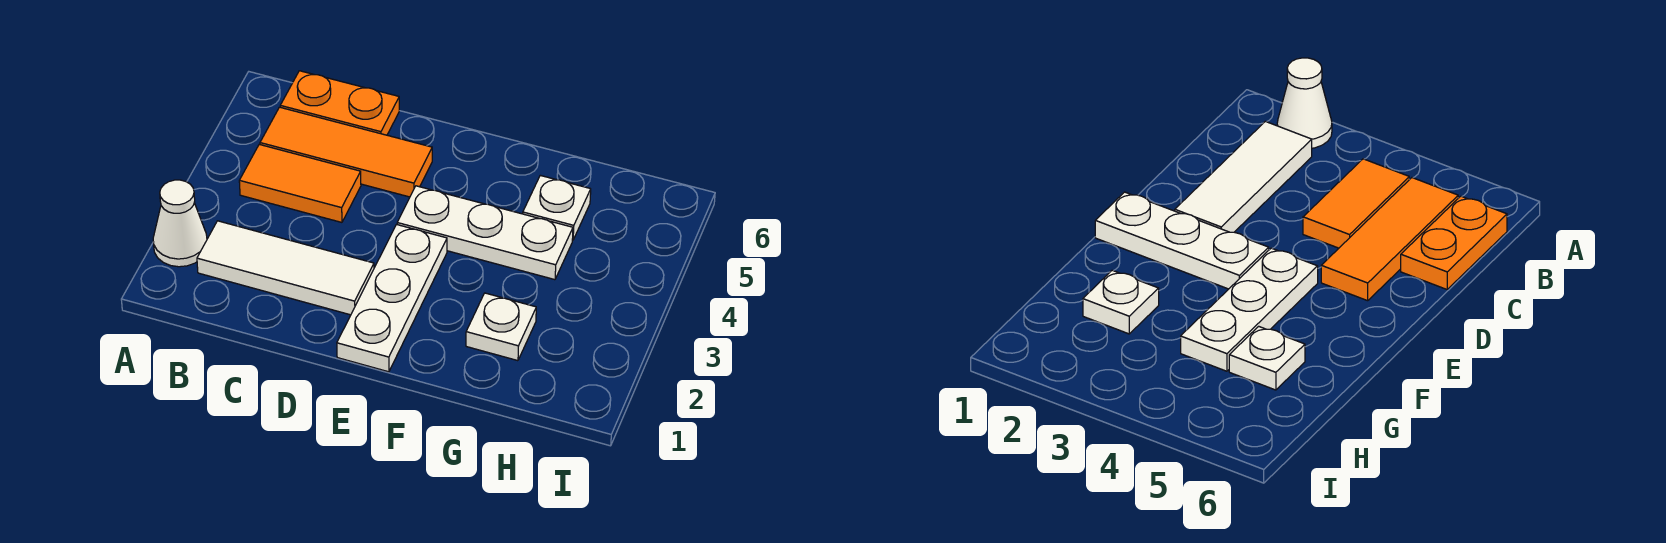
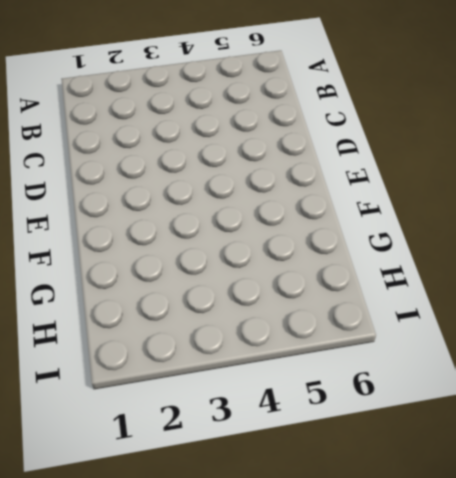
none -> white cone A2 level 1
none -> white tile B2:D2 level 1

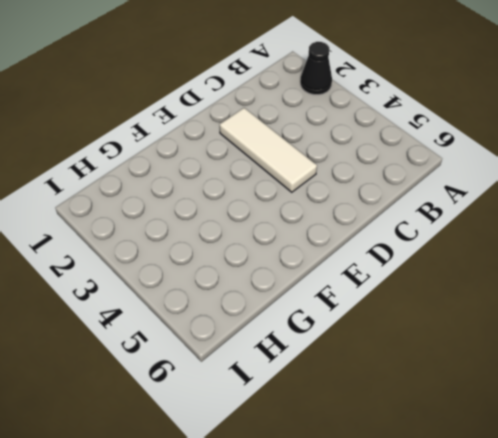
black cone A2 level 1 -> white cone A2 level 1
white tile D2:D4 level 1 -> white tile B2:D2 level 1
none -> orange tile B4:C4 level 1
none -> orange tile B5:D5 level 1

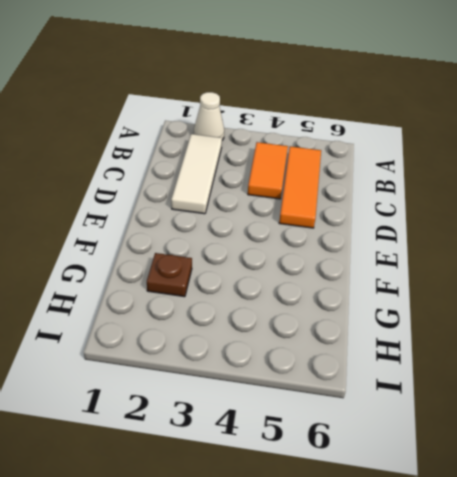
brown plate G2 level 1 -> white plate G2 level 1
none -> orange plate B6:C6 level 1
none -> white plate E1:E3 level 1

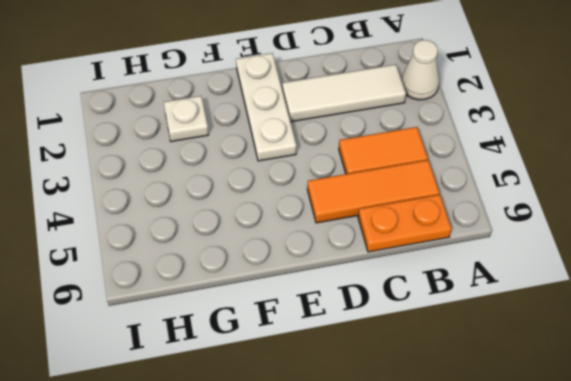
none -> white plate E4:G4 level 1
none -> white plate G5 level 1

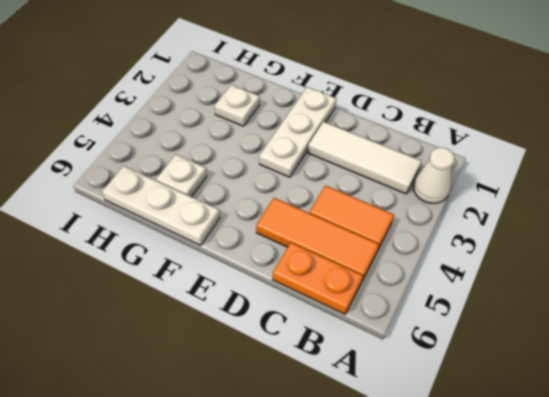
white plate F6:H6 level 1 -> white plate E4:G4 level 1

